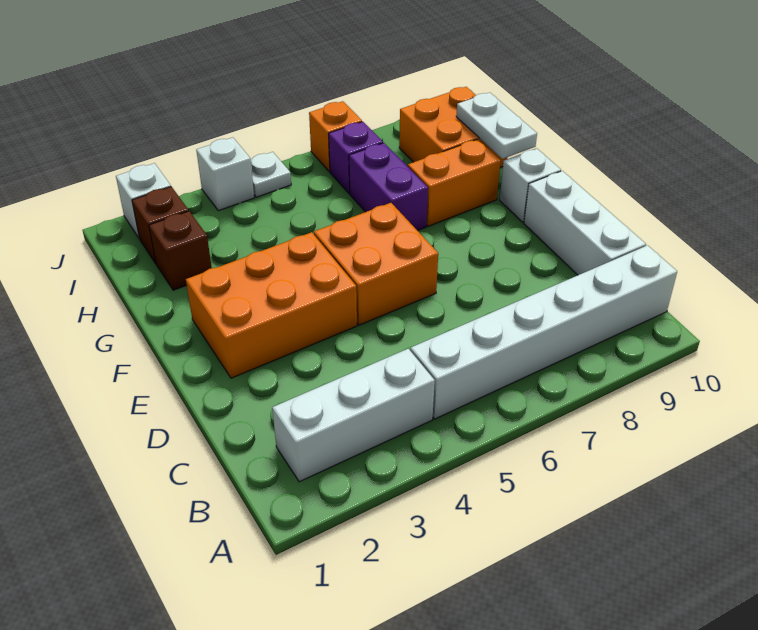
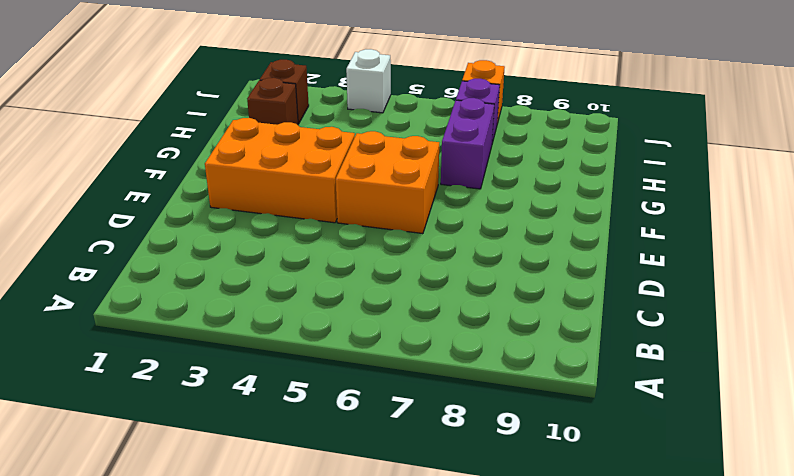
none -> white brick B2:B4 level 1
none -> white brick B5:B10 level 1
none -> white brick C10:E10 level 1

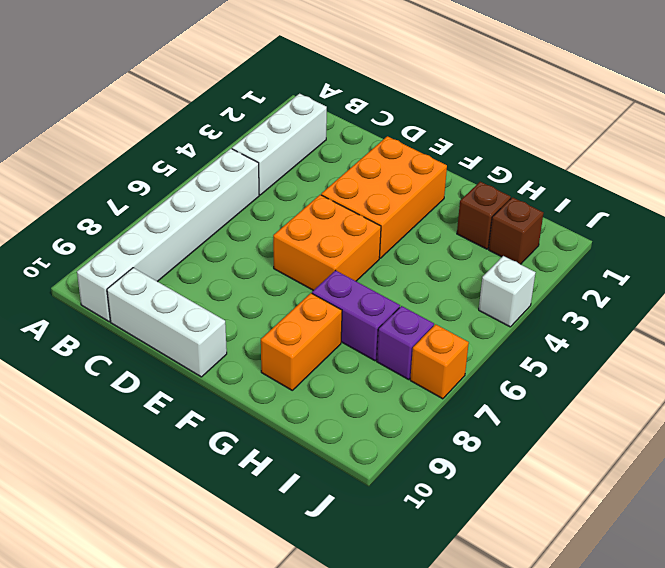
none -> white brick F10 level 1
none -> orange brick H9:I10 level 1
none -> white brick J2 level 1

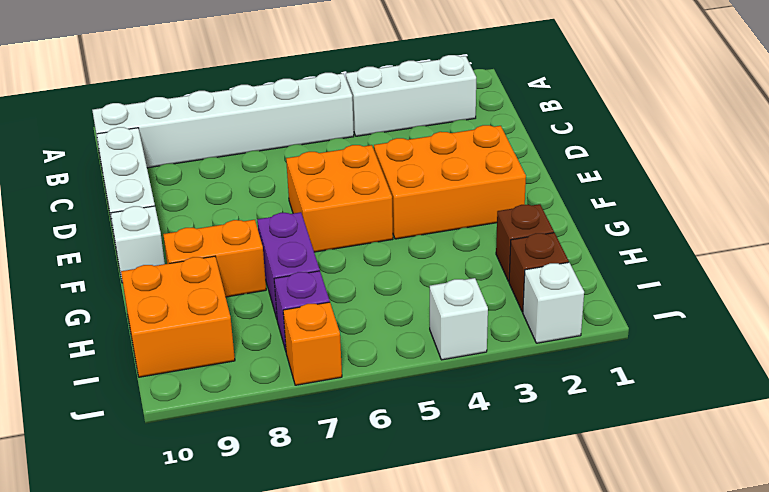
none -> white plate J5 level 1
none -> white plate G10:H10 level 2

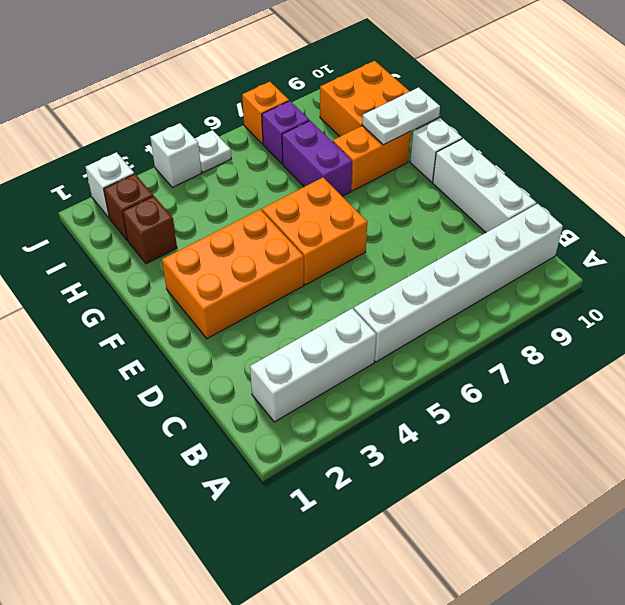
white plate G9:G10 level 2 -> white plate G10:H10 level 2

